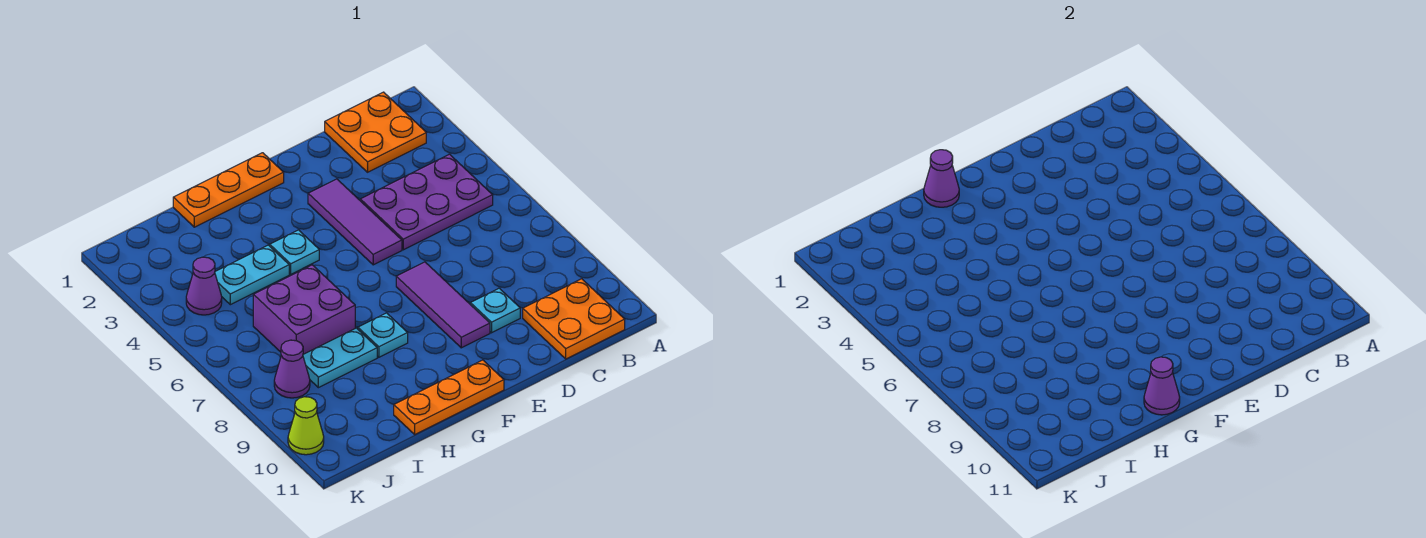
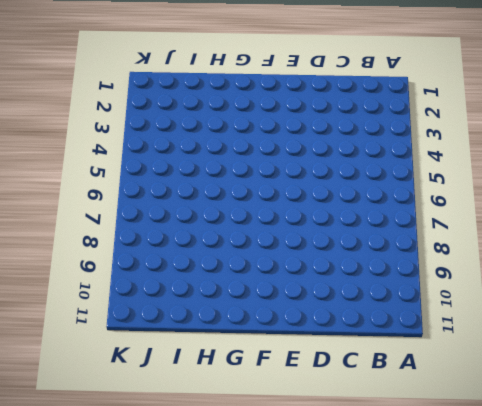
none -> orange plate B1:C2 level 1
none -> purple plate B4:D5 level 1
none -> orange plate B10:C11 level 1

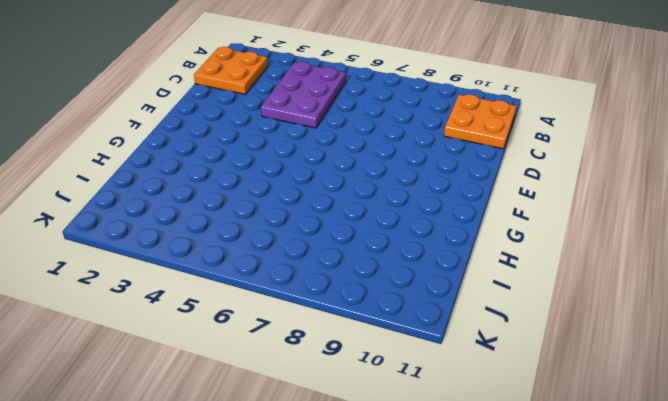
none -> cyan plate D9 level 1
none -> purple tile E3:E5 level 1
none -> purple tile E7:E9 level 1

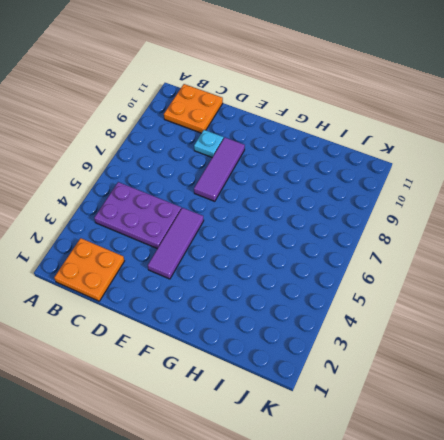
none -> orange plate F1:H1 level 1
none -> orange plate F11:H11 level 1
none -> cyan plate G4 level 1

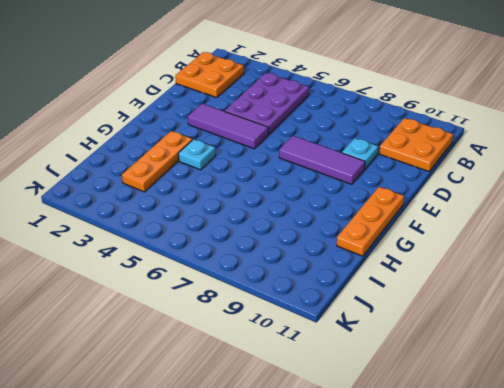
orange plate G3:I3 level 1 -> orange plate F1:H1 level 1
none -> cyan plate G8 level 1
none -> cyan plate H4:I4 level 1
none -> purple brick H6:I7 level 1

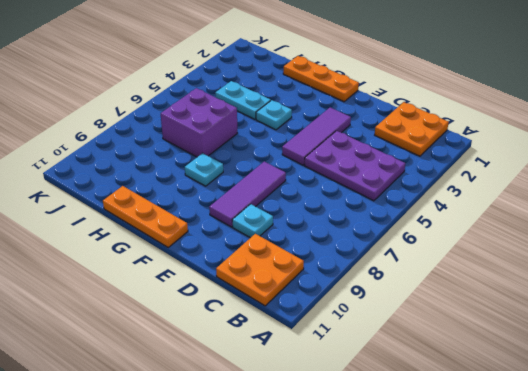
none -> cyan plate H8:I8 level 1
none -> purple cone J4 level 1
none -> purple cone J8 level 1

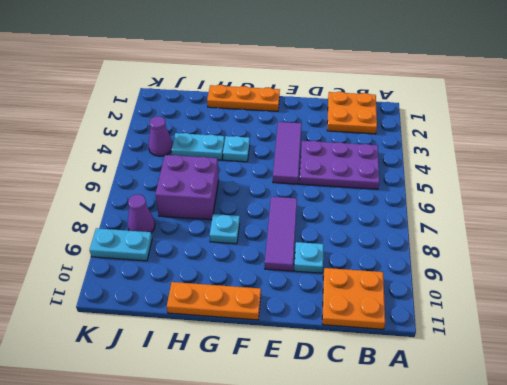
cyan plate J9:K9 level 1 -> cyan plate H8:I8 level 1
none -> lime cone K10 level 1
none -> purple cone G1 level 2
none -> purple cone G11 level 2

